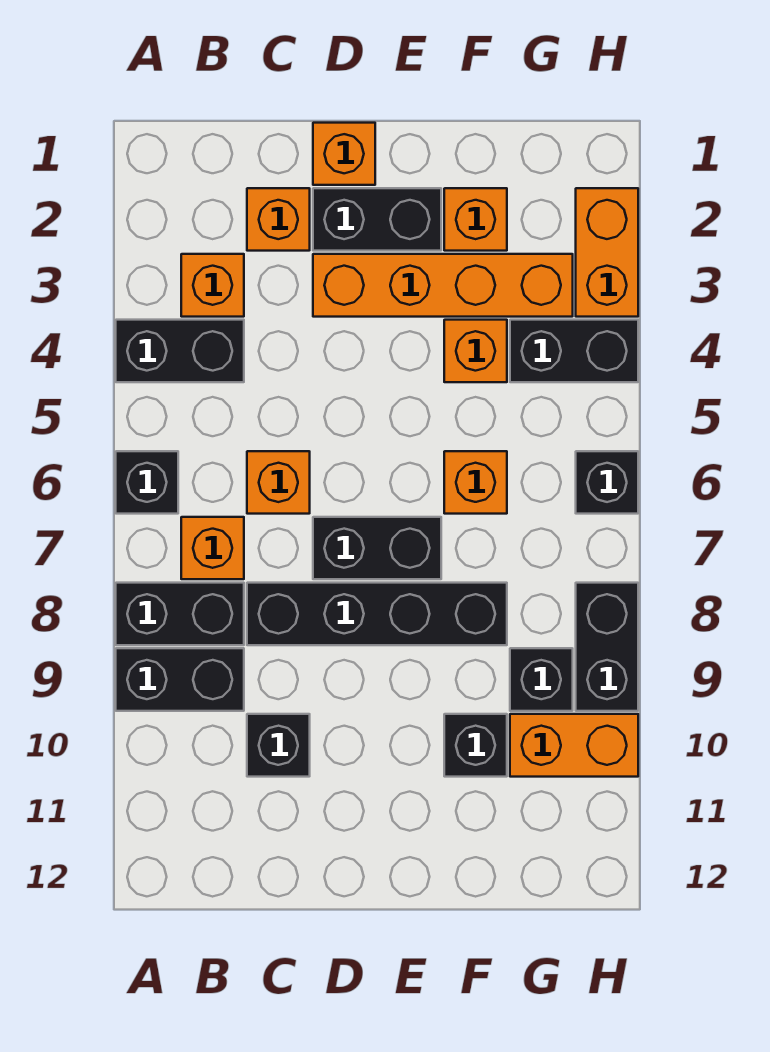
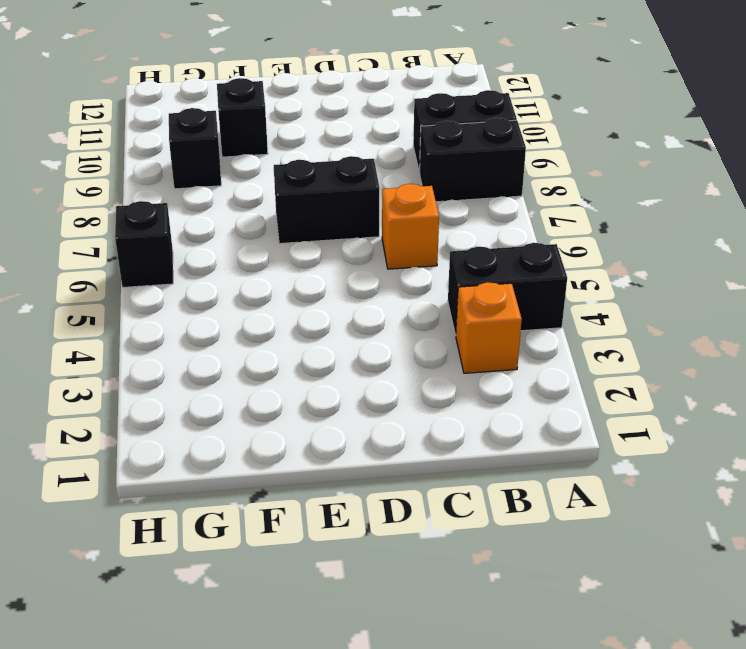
none -> black brick A6 level 1
none -> orange brick B7 level 1
none -> orange brick C2 level 1

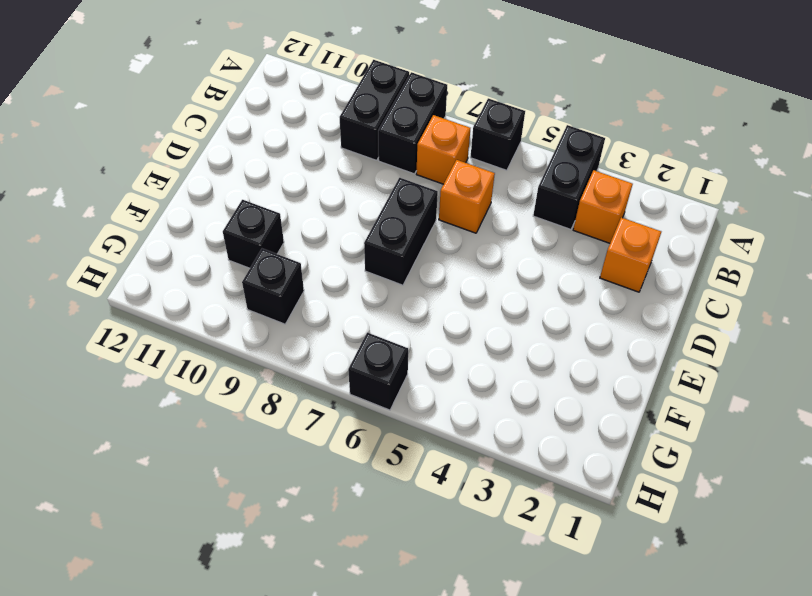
none -> black brick C8:F8 level 1
none -> black brick C10 level 1
none -> orange brick D1 level 1

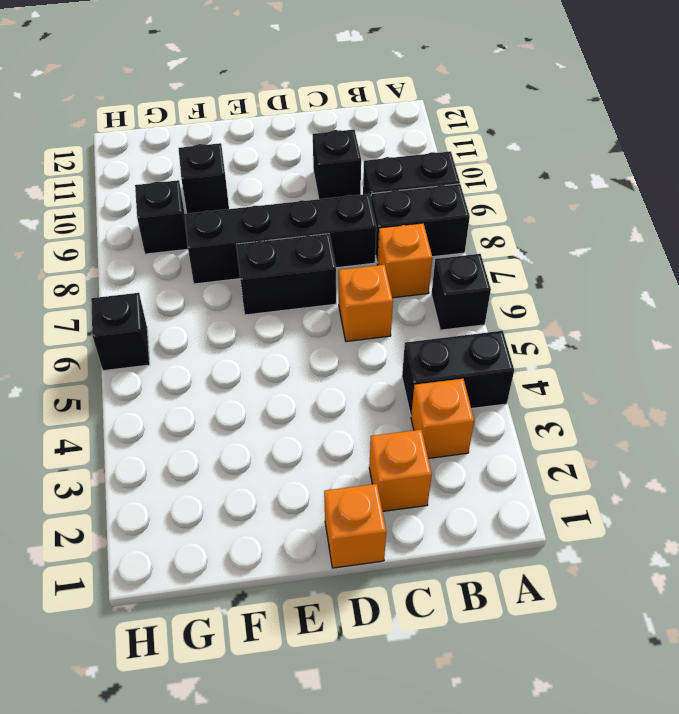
none -> black brick D2:E2 level 1
none -> orange brick D3:G3 level 1
none -> orange brick F2 level 1

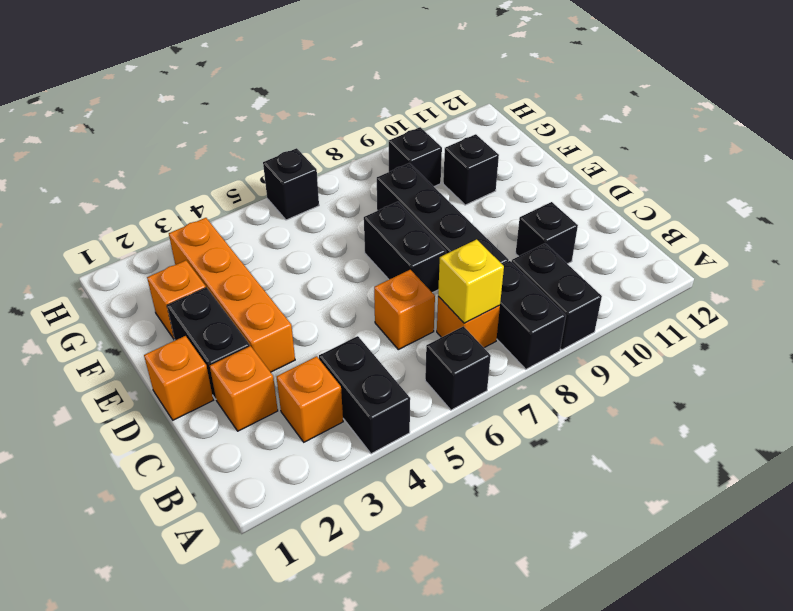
yellow brick B7 level 2 -> none
none -> orange brick F4 level 1
none -> orange brick F6 level 1
none -> black brick G4:H4 level 1

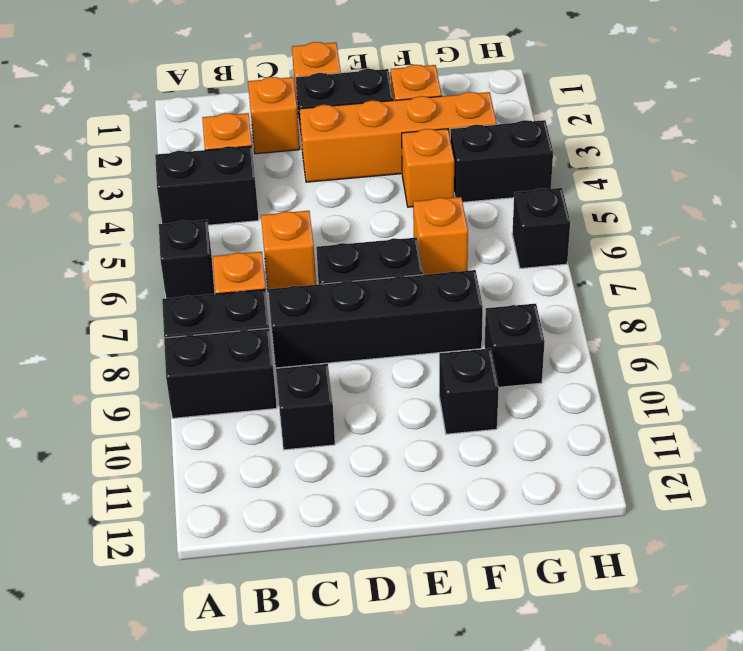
none -> orange brick G10:H10 level 1
none -> orange brick H2:H3 level 1
none -> black brick H8:H9 level 1

